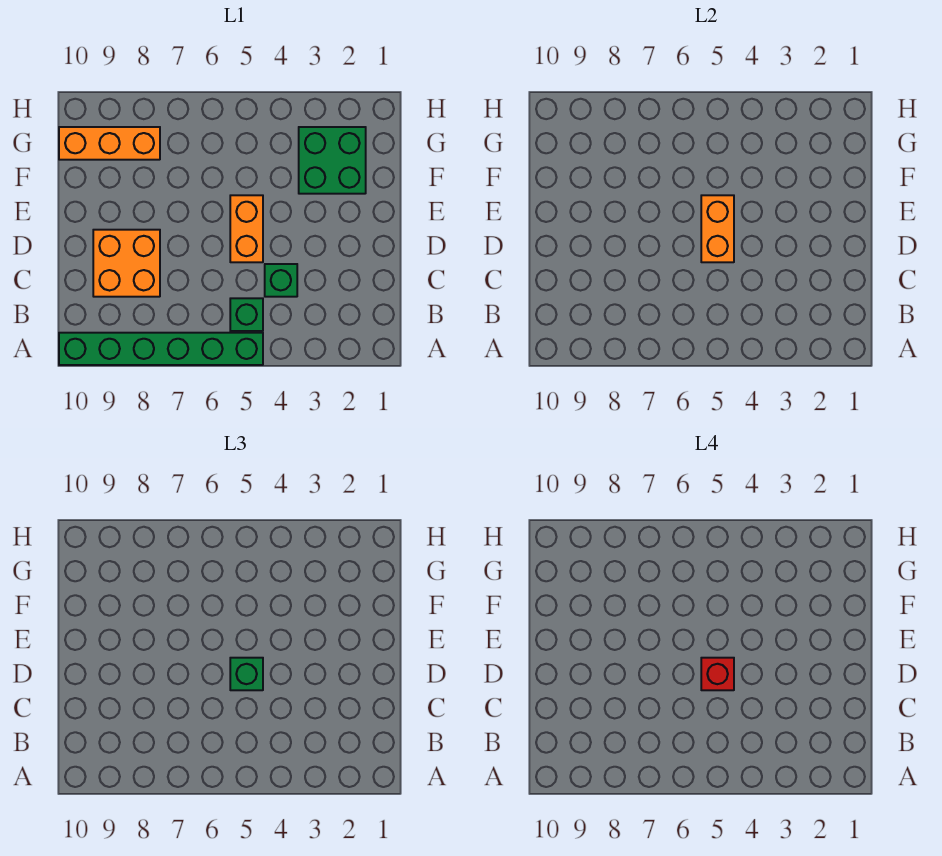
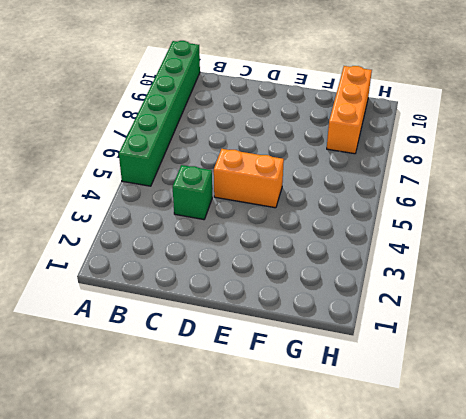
none -> green brick B5 level 1
none -> orange brick C8:D9 level 1

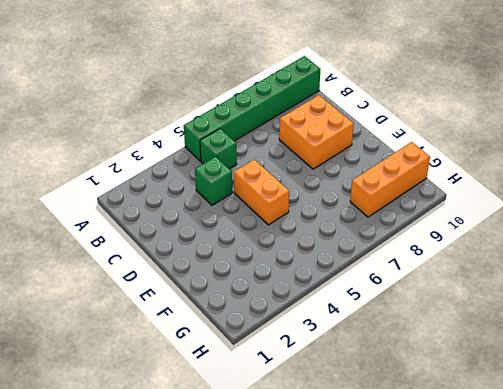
none -> green brick F2:G3 level 1
none -> orange brick D5:E5 level 2

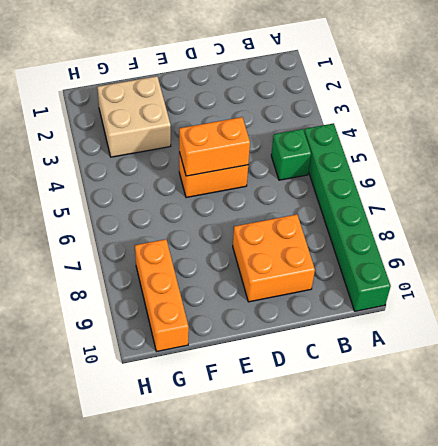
tan brick F2:G3 level 1 -> green brick F2:G3 level 1
none -> green brick C4 level 1
none -> green brick D5 level 3

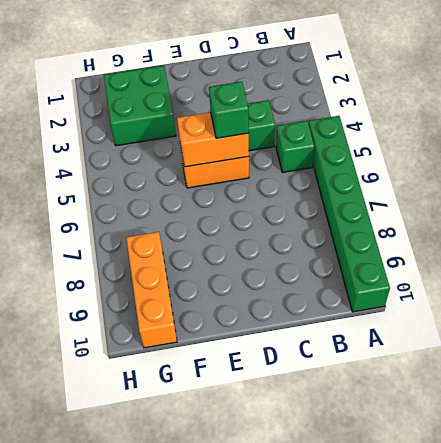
none -> orange brick C8:D9 level 1
none -> red brick D5 level 4

